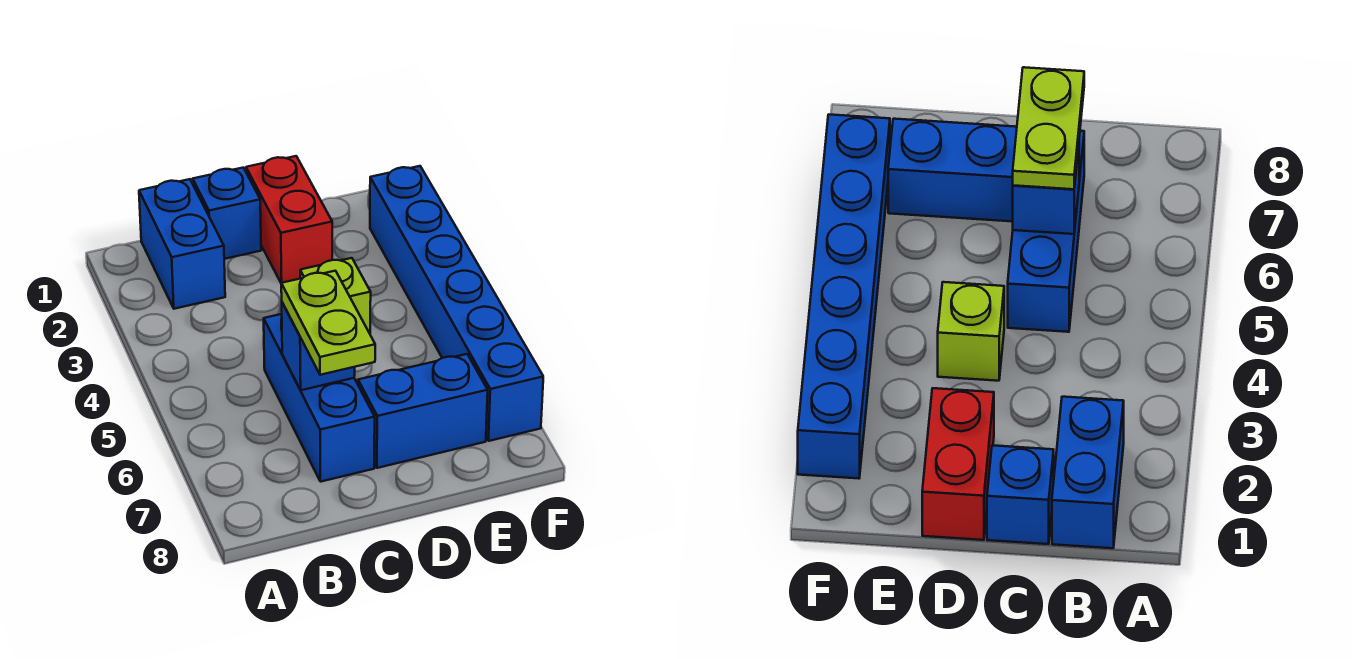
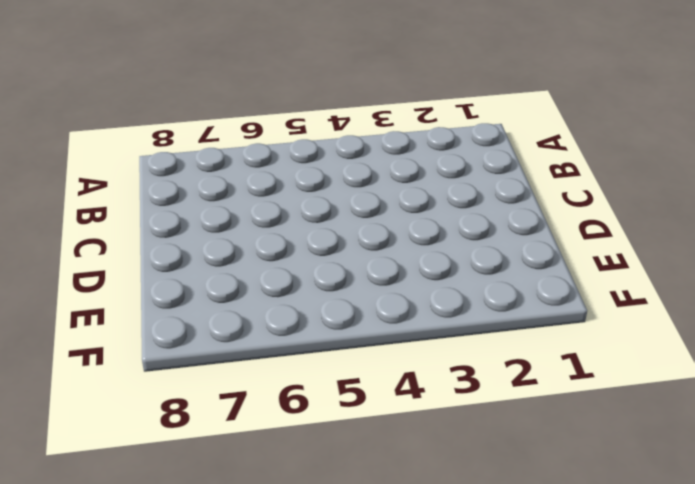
none -> blue brick B1:B2 level 1
none -> blue brick C1 level 1

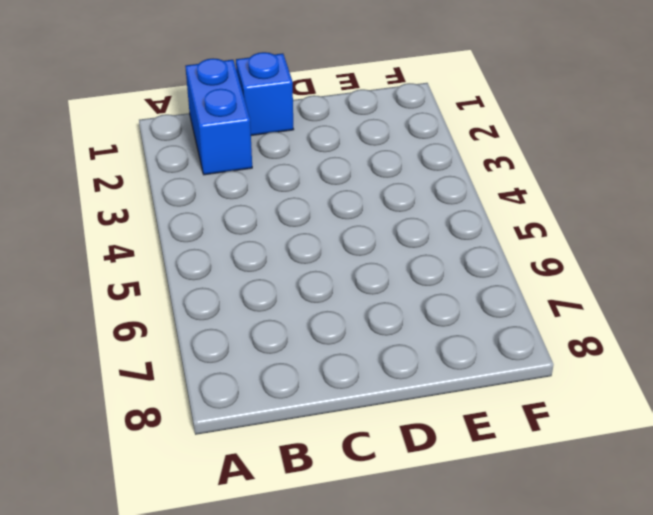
none -> blue brick C5:C7 level 1
none -> red brick D1:D2 level 1

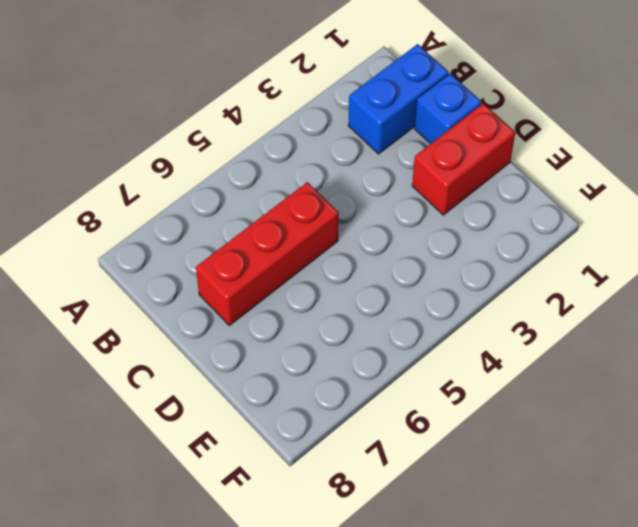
red brick C5:C7 level 1 -> blue brick C5:C7 level 1
none -> lime brick D4 level 1
none -> blue brick D7:E7 level 1

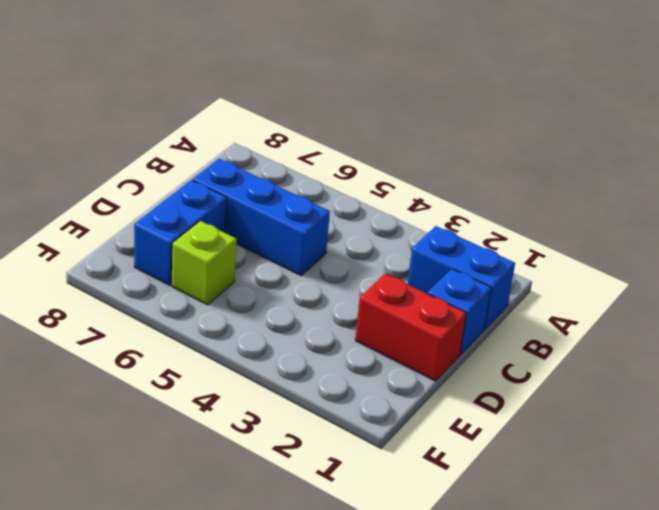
lime brick E6 level 1 -> lime brick D4 level 1
none -> blue brick F2:F7 level 1
none -> blue brick C6 level 2

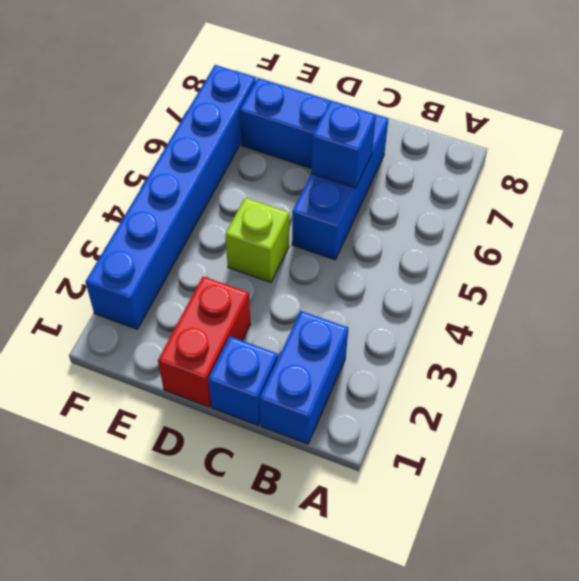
none -> lime plate C6:C7 level 3

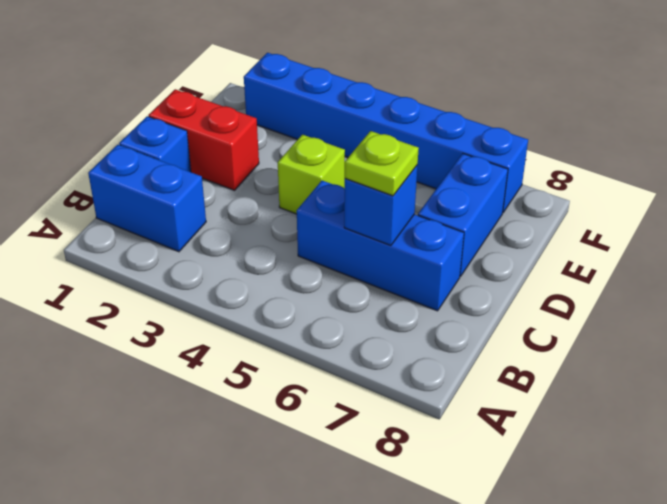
lime plate C6 level 3 -> lime plate C6:C7 level 3

